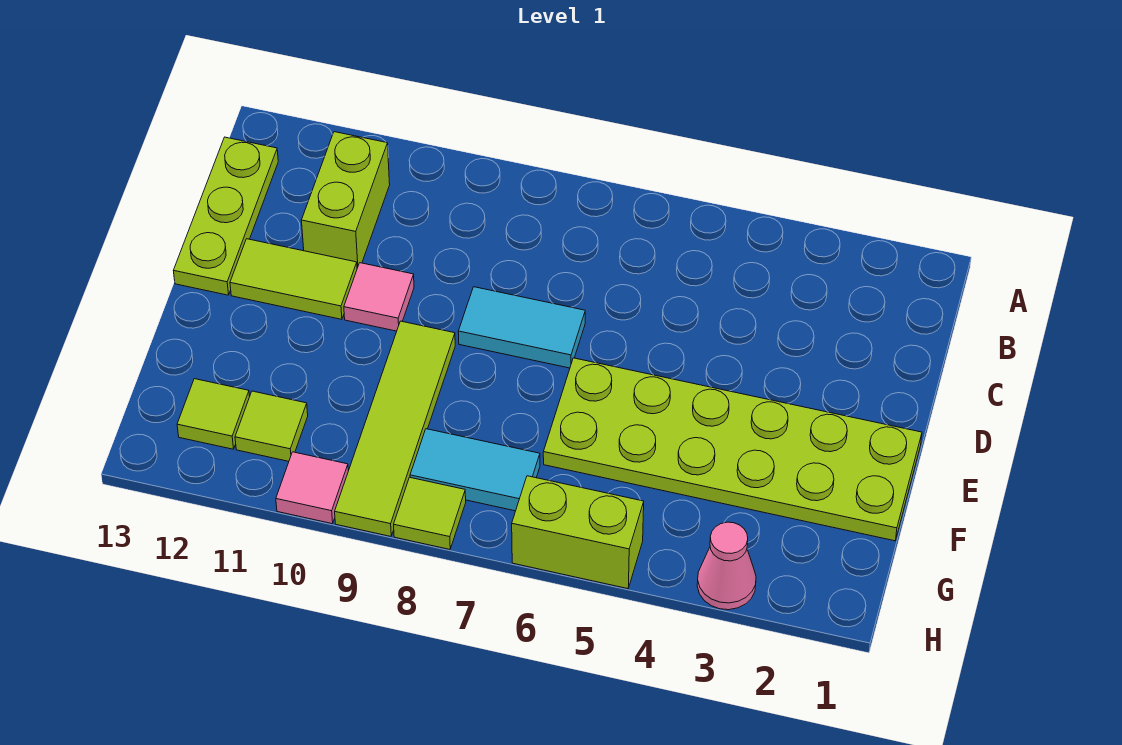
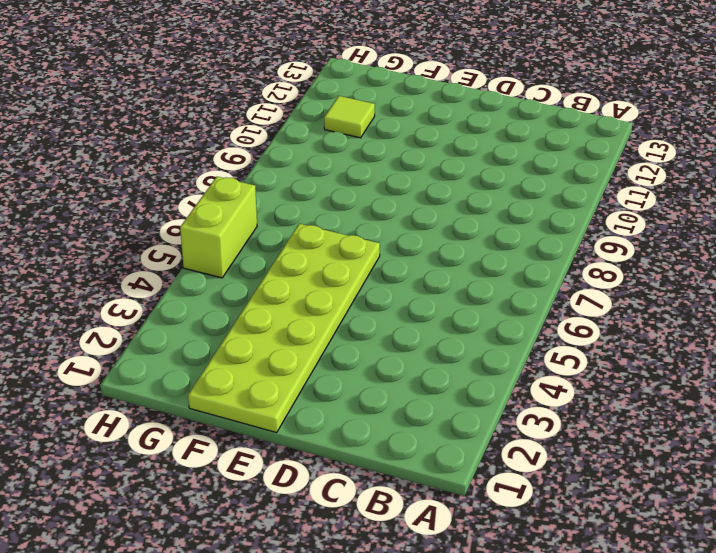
none -> lime brick B11:C11 level 1
none -> lime plate B13:D13 level 1
none -> cyan tile D7:D8 level 1

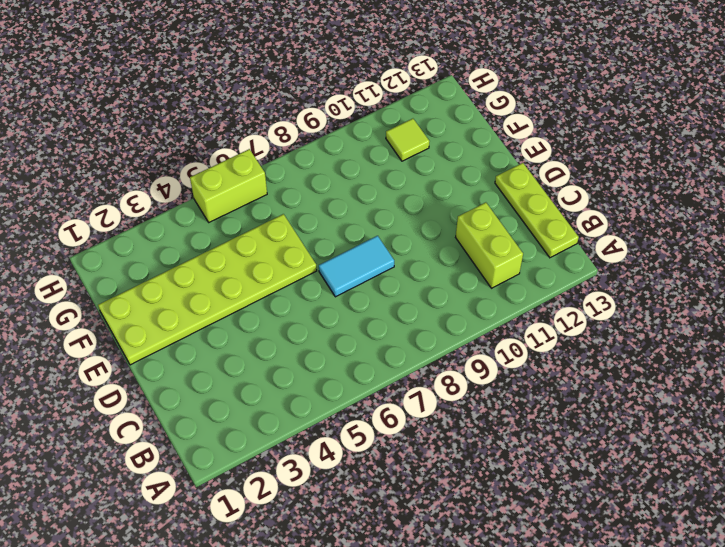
none -> pink tile D10 level 1
none -> lime tile D11:D12 level 1
none -> lime tile E9:H9 level 1

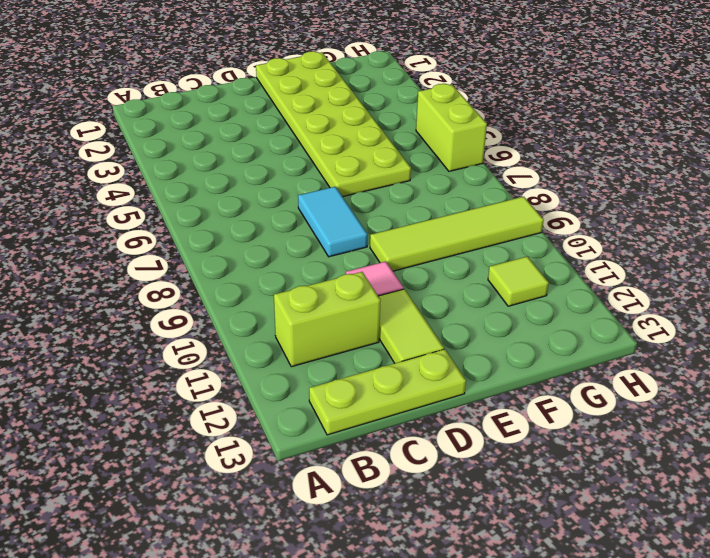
none -> cyan tile G7:G8 level 1
none -> lime tile G12 level 1
none -> pink cone H3 level 1

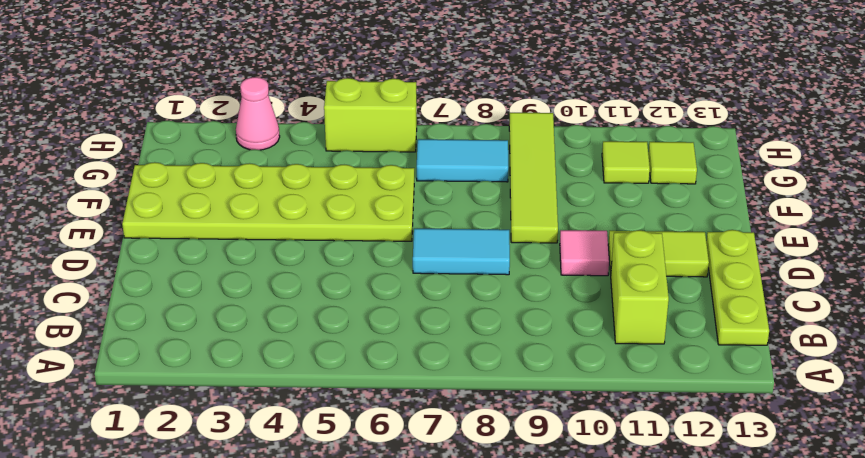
none -> lime tile H8 level 1
none -> pink tile H10 level 1

